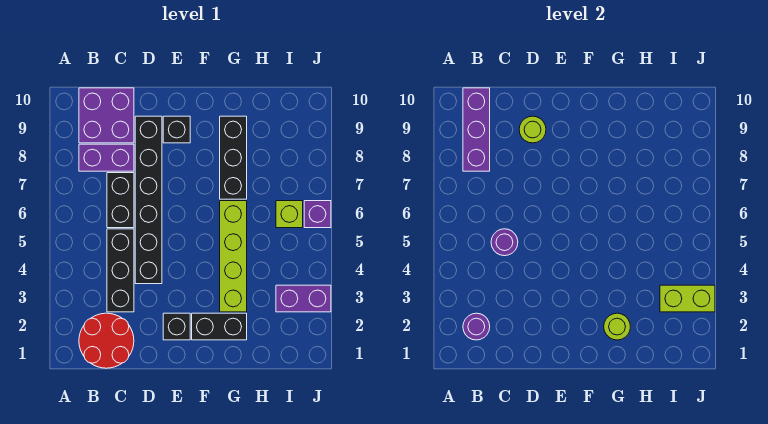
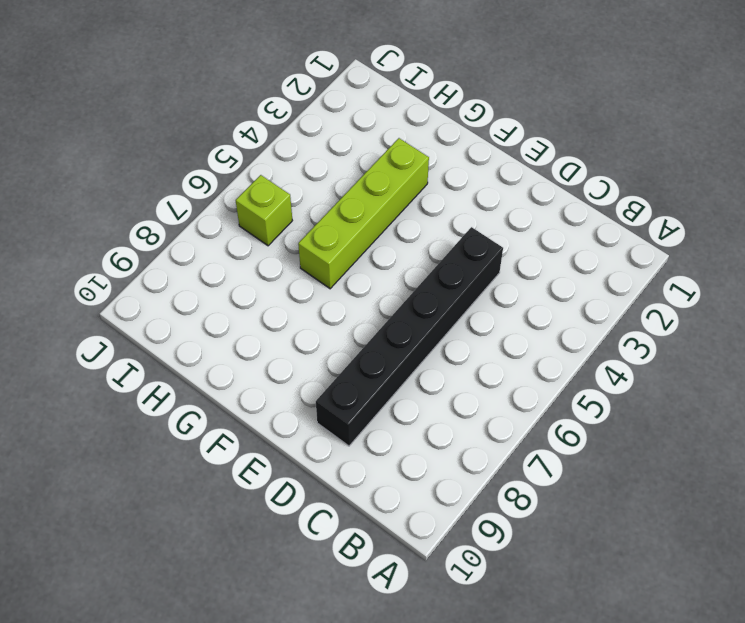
none -> red round brick B1:C2 level 1
none -> purple brick B8:C8 level 1
none -> purple brick B9:C10 level 1

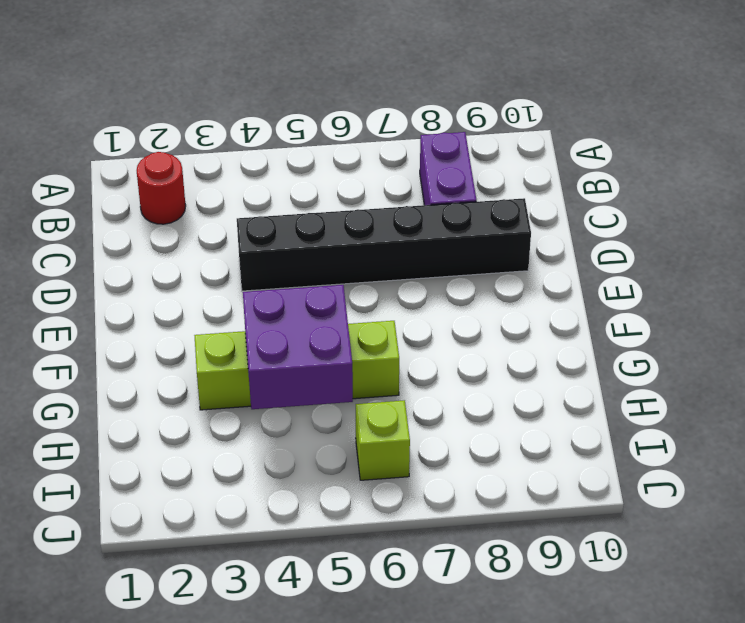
red round brick B2 level 1 -> red round brick B1:C2 level 1
purple brick G4:H5 level 2 -> purple brick B9:C10 level 1
none -> black brick C3:C5 level 1
none -> black brick C6:C7 level 1
none -> black brick E2 level 1

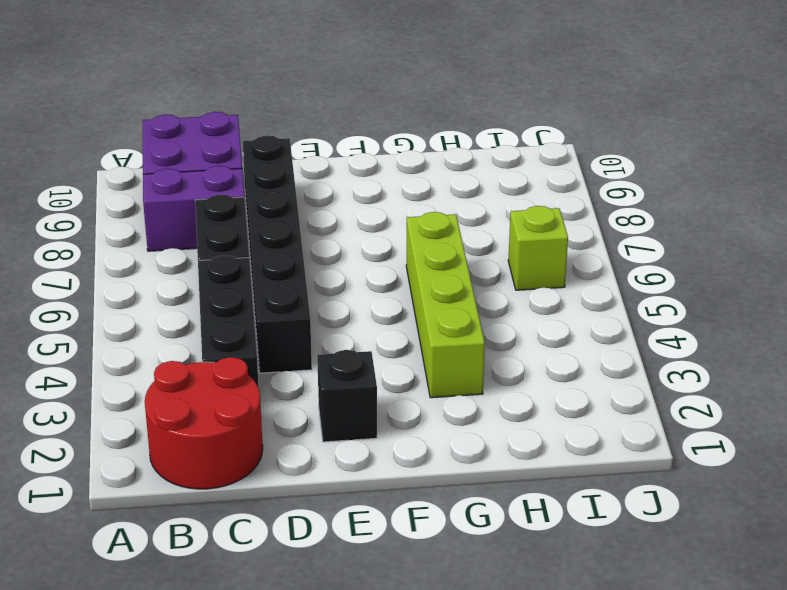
none -> black brick E9 level 1
none -> black brick F2:G2 level 1
none -> black brick G7:G9 level 1

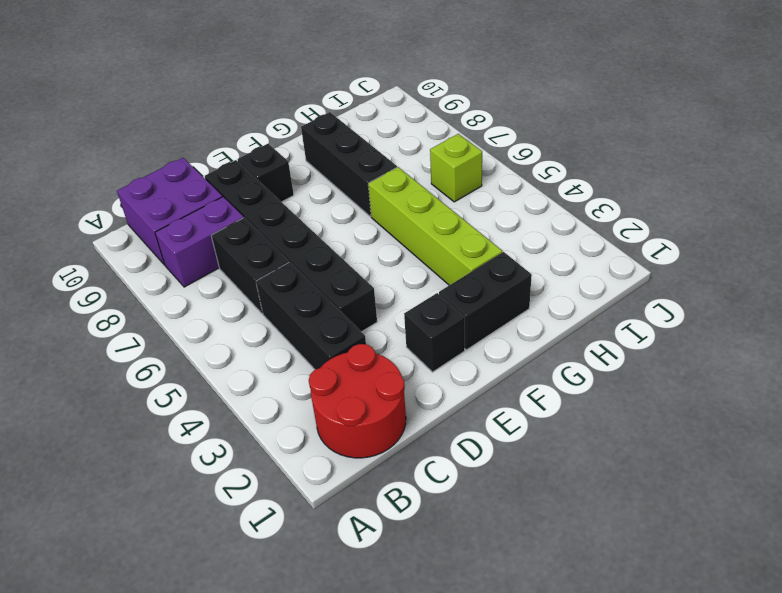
none -> purple brick I3:J3 level 1
none -> purple brick J6 level 1
none -> purple round brick B2 level 2

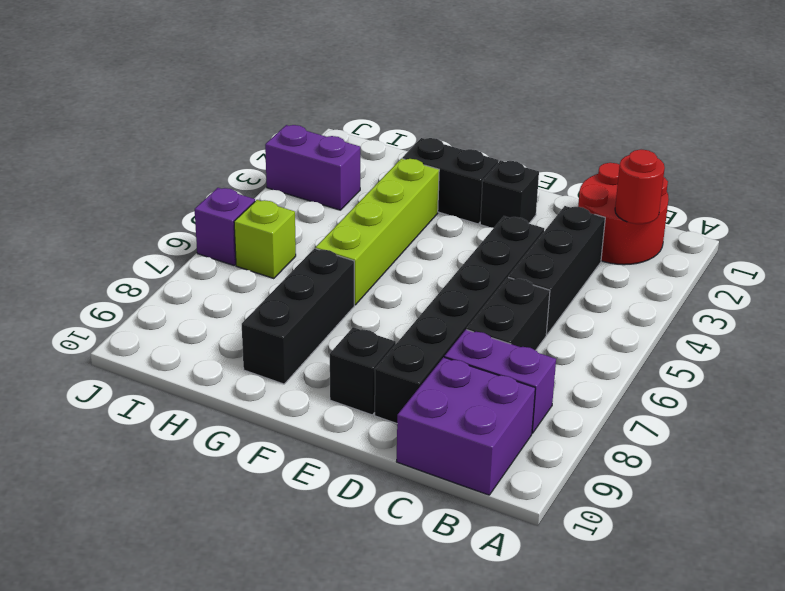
red round brick B2 level 2 -> purple round brick B2 level 2
none -> purple brick B8:B10 level 2
none -> purple round brick C5 level 2
none -> lime round brick D9 level 2

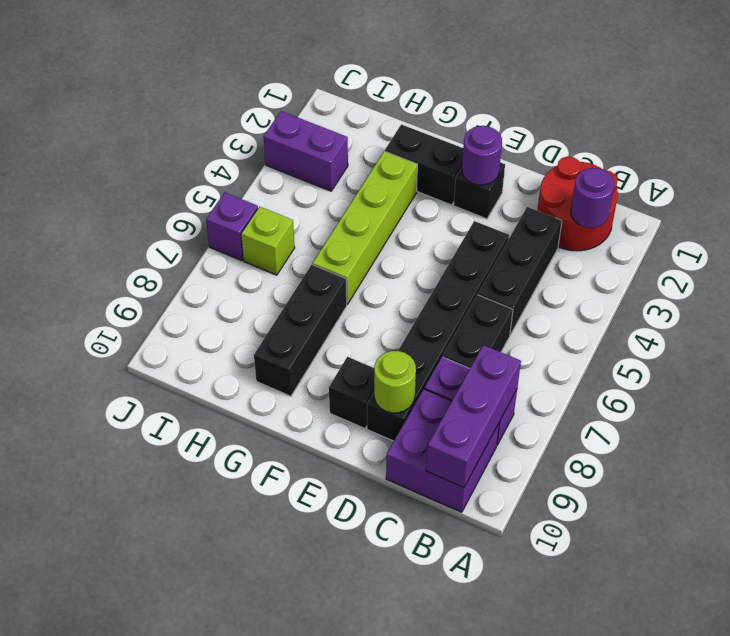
purple round brick E2 level 2 -> purple round brick C5 level 2
none -> lime round brick G2 level 2
none -> lime brick I3:J3 level 2

